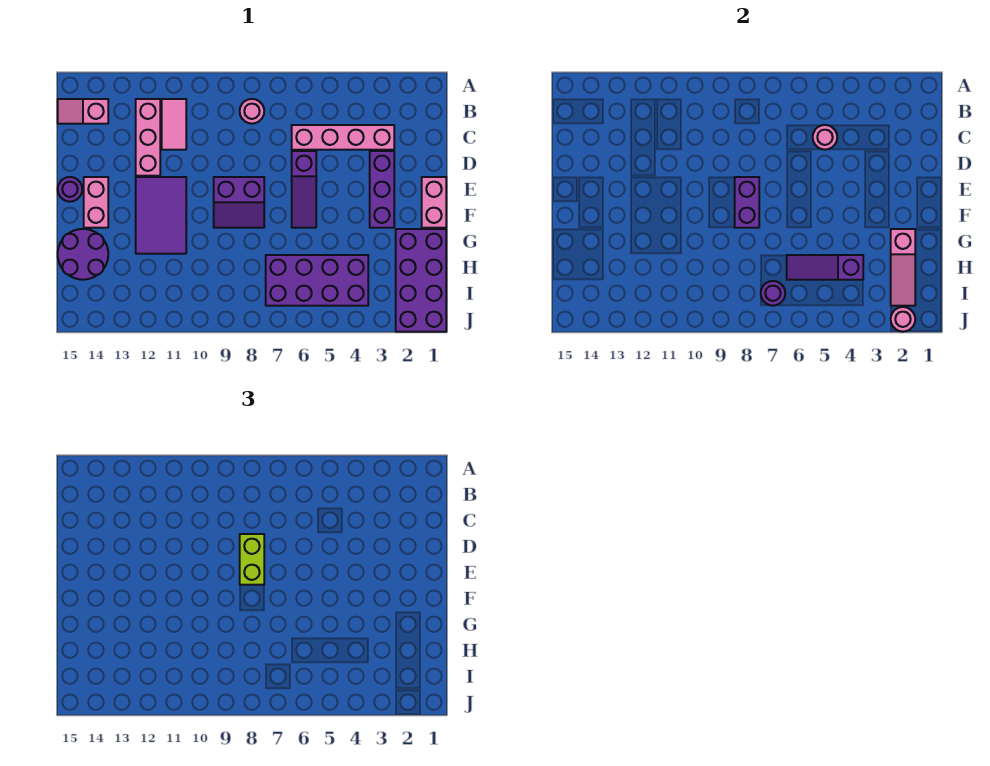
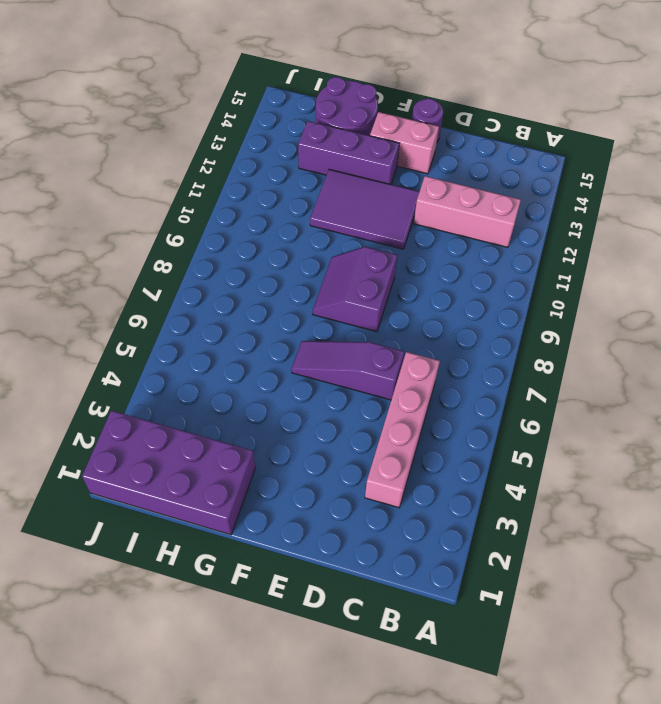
purple brick F13:H13 level 1 -> purple brick D3:F3 level 1
none -> pink round brick B8 level 1
none -> pink tile B11:C11 level 1
none -> pink slope B14:B15 level 1 top 14

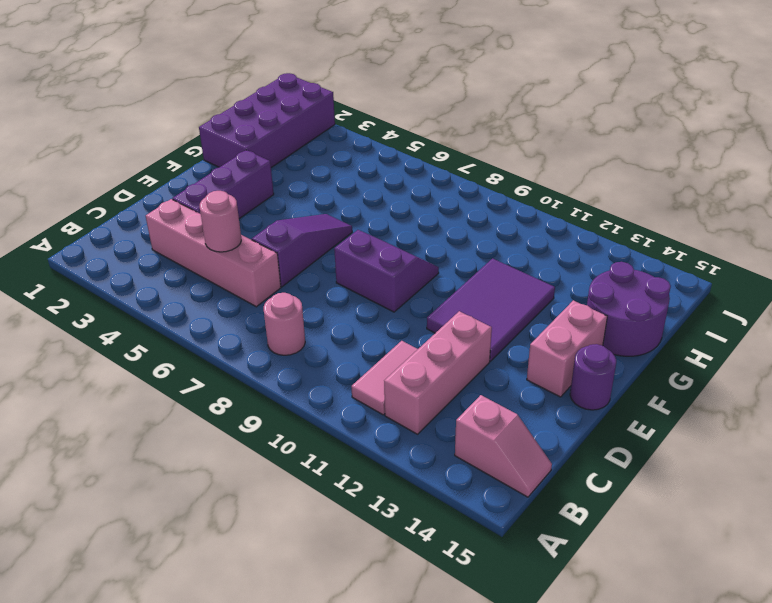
none -> pink brick E1:F1 level 1
none -> purple brick H4:I7 level 1
none -> purple brick E8:F8 level 2

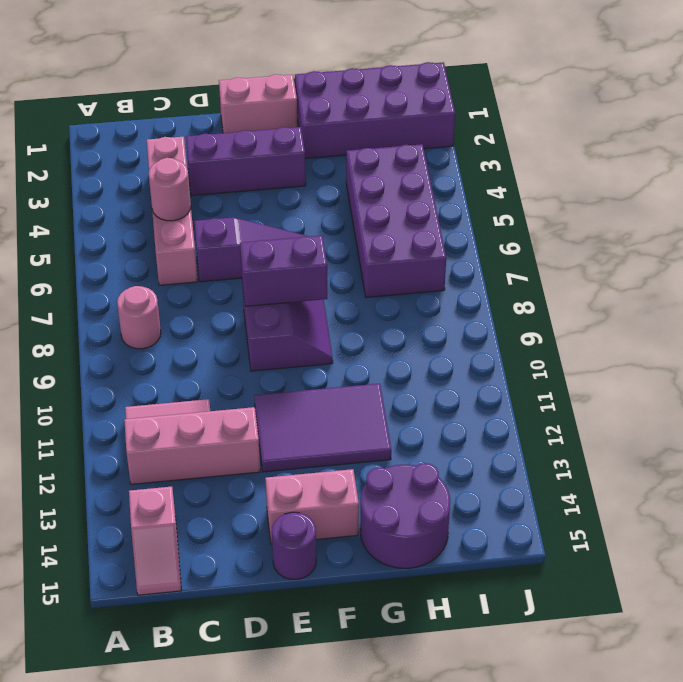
none -> pink slope G2:I2 level 2 top G
none -> purple slope H4:H6 level 2 top 4
none -> purple round brick I7 level 2

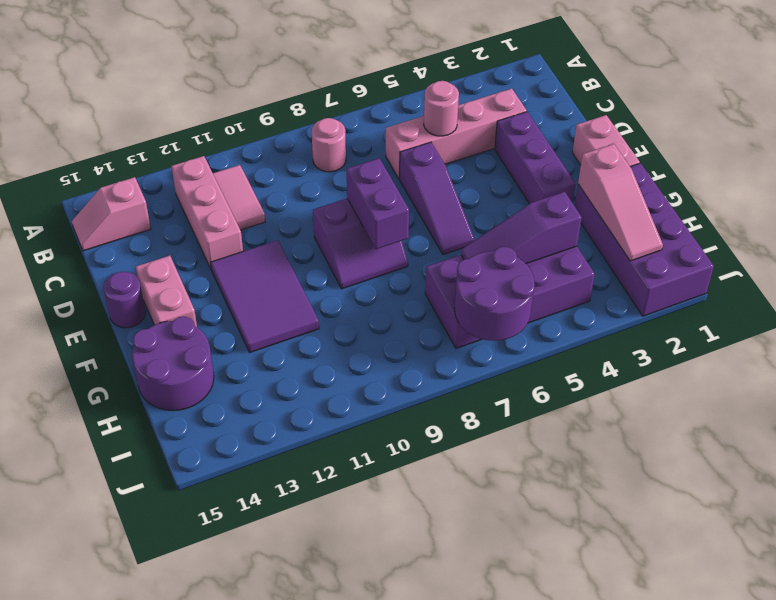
purple round brick I6:J7 level 2 -> purple round brick I7 level 2
none -> pink round brick J2 level 2
none -> lime brick D8:E8 level 3

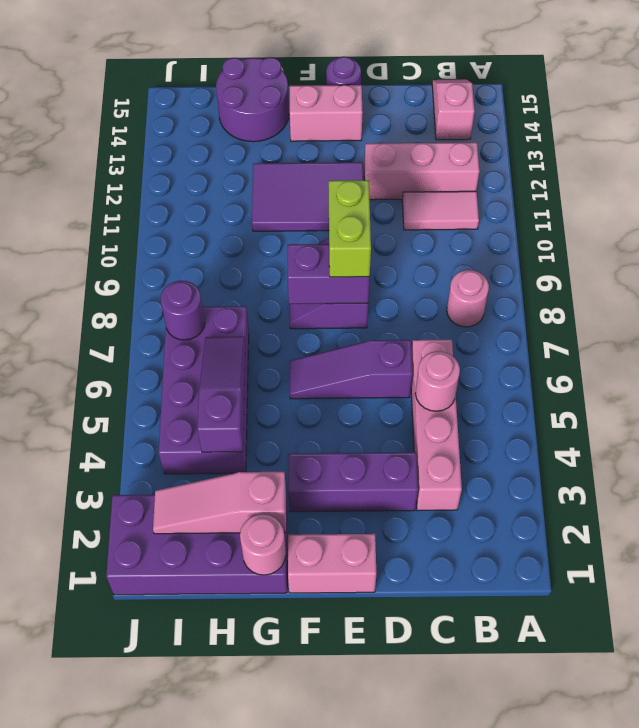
lime brick E8:E9 level 3 -> lime brick D8:E8 level 3
pink round brick G1 level 2 -> pink round brick J2 level 2

